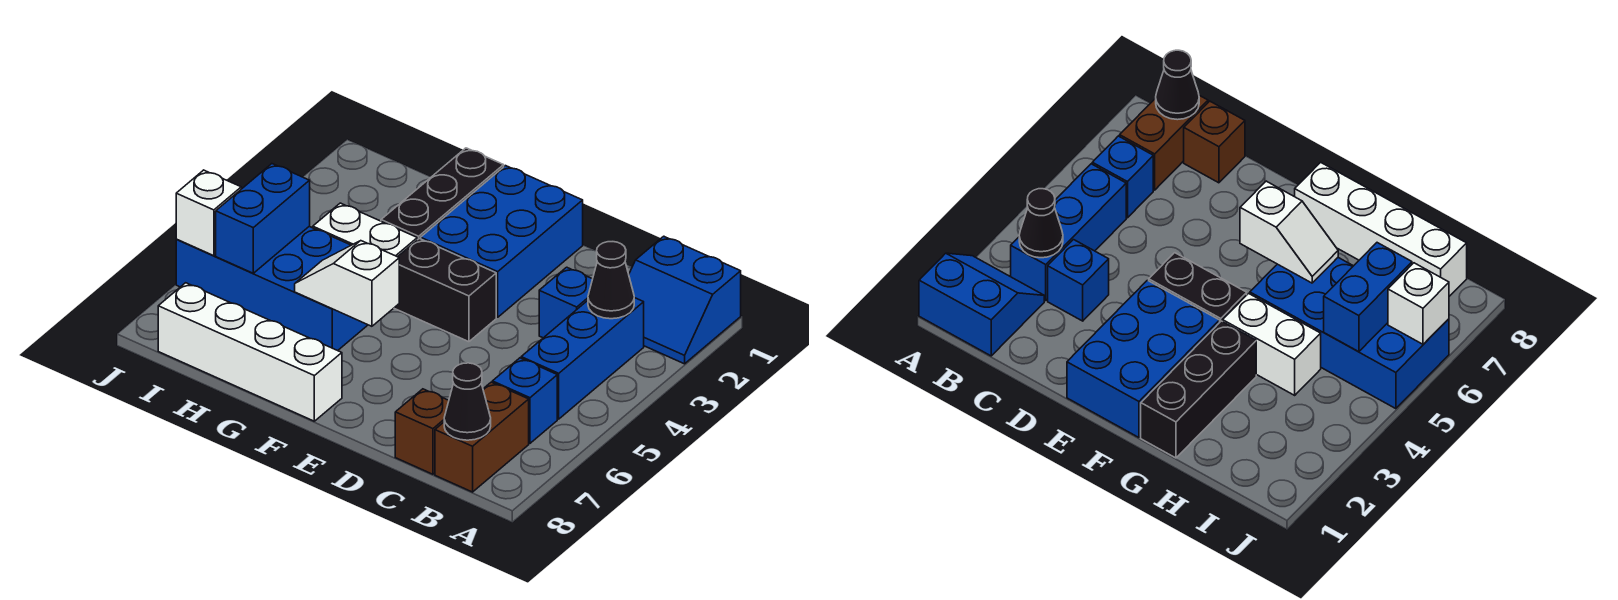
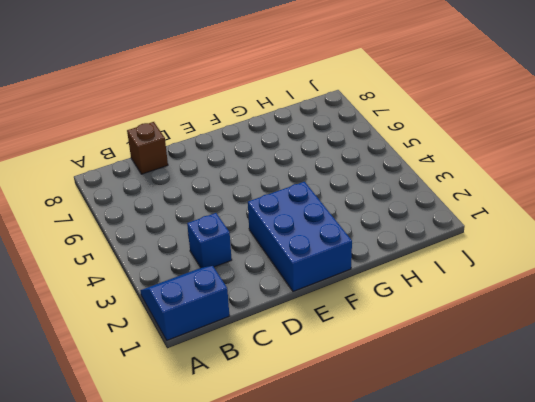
none -> blue brick B3:B5 level 1
none -> blue brick B6 level 1
none -> brown brick B7:B8 level 1

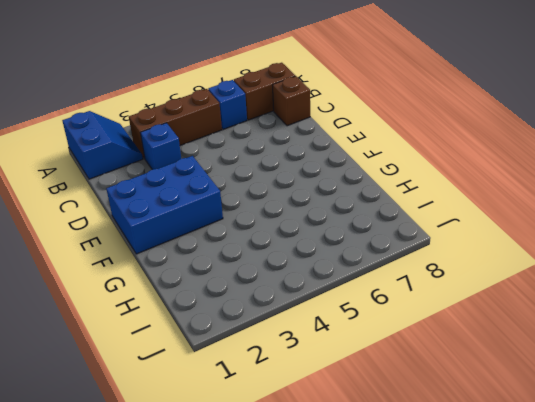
brown brick B3:B5 level 1 -> blue brick B3:B5 level 1
none -> black brick E4:F4 level 1
none -> white brick F8:I8 level 1
none -> black brick G1:G3 level 1

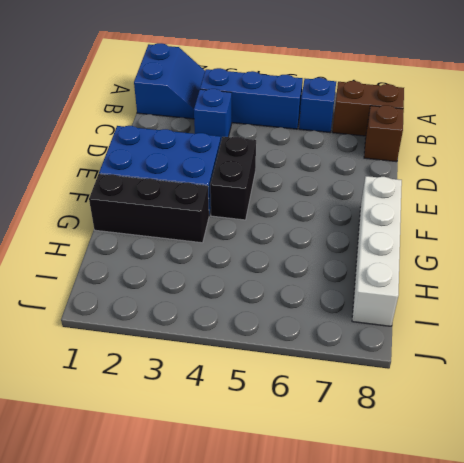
none -> white brick G4:H4 level 1
none -> blue brick G5:J6 level 1
none -> black cone B3 level 2

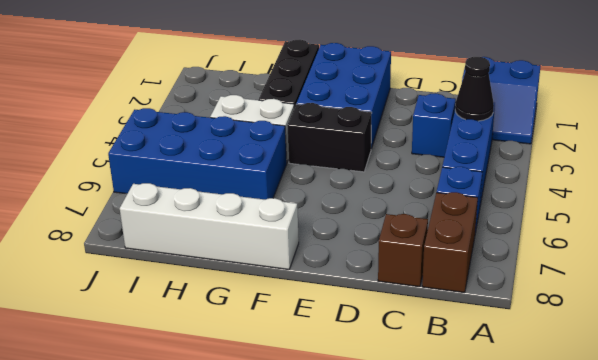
none -> black cone B8 level 2
none -> white slope F6:G6 level 2 top F
none -> blue brick I5:I6 level 2

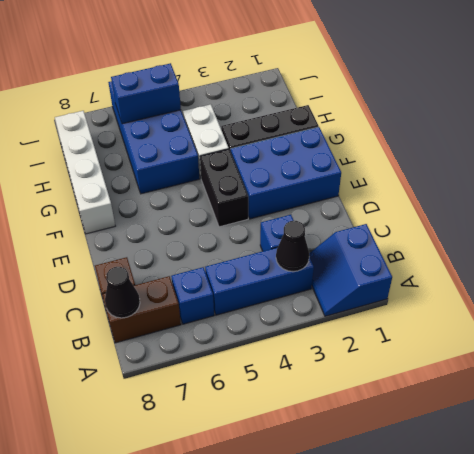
none -> white slope F6:G6 level 2 top F
none -> white brick J6 level 2

